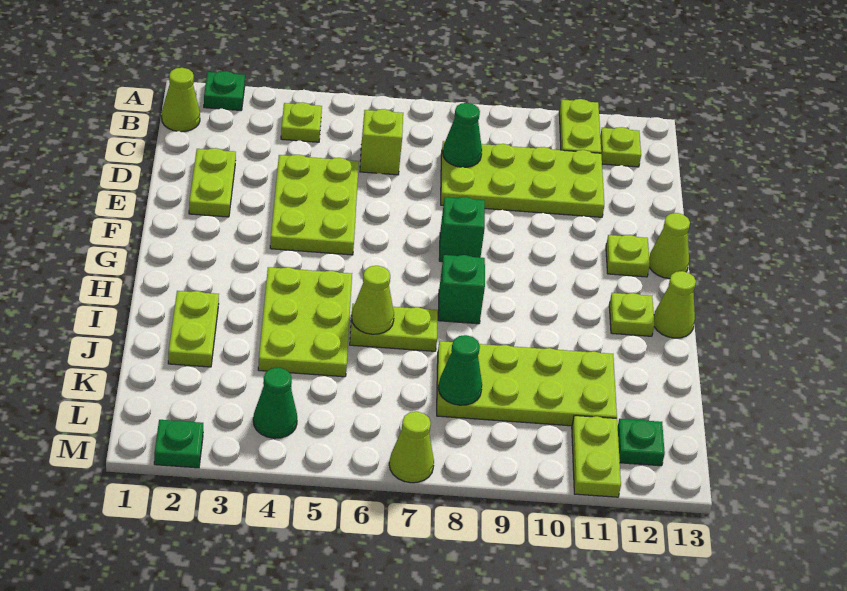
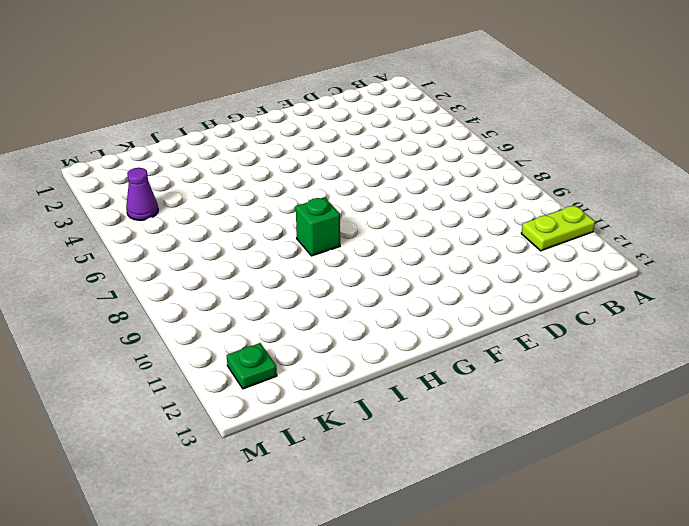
purple cone L4 level 1 -> green cone L4 level 1
none -> green plate A2 level 1
none -> lime cone B1 level 1
none -> lime plate B4 level 1

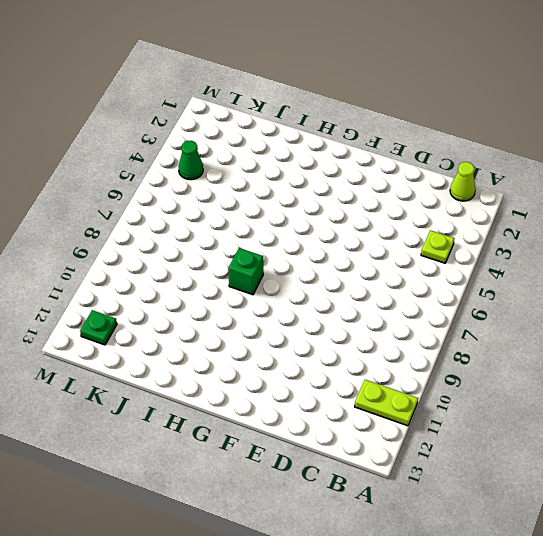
none -> green plate A2 level 1
none -> lime plate B12 level 1
none -> lime brick C6 level 1

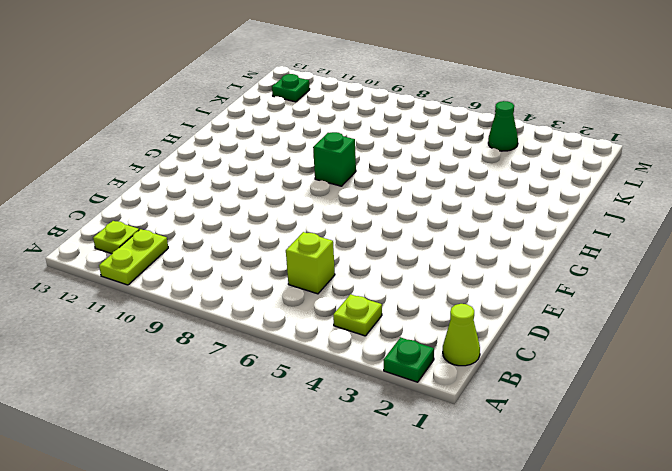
none -> lime plate C8:D11 level 1
none -> lime plate D2:E2 level 1
none -> lime plate D4:F5 level 1

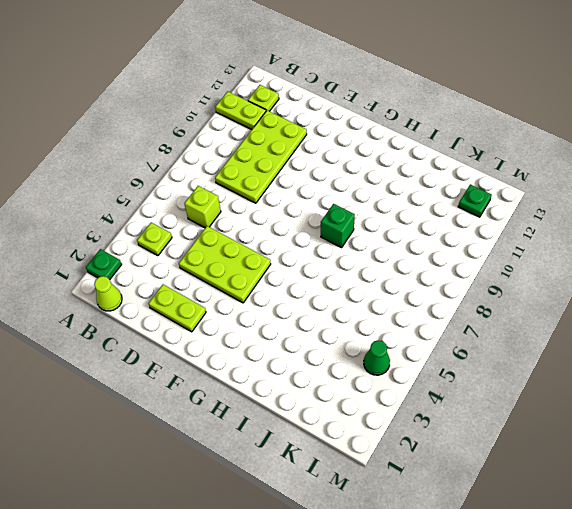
none -> green brick F8 level 1
none -> lime plate F12 level 1
none -> lime cone F13 level 1

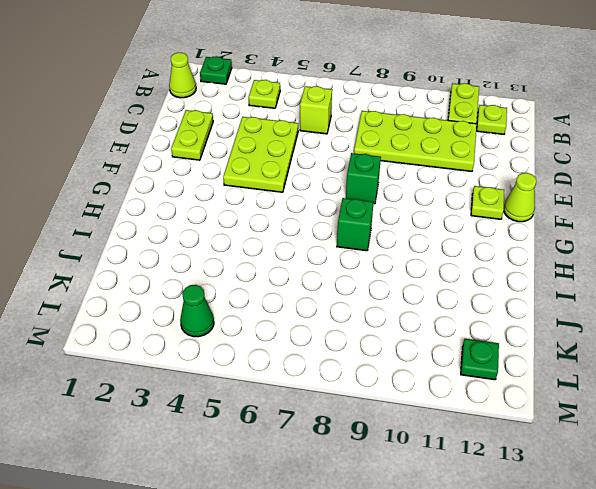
none -> lime plate H4:J5 level 1
none -> lime plate H12 level 1
none -> lime cone H13 level 1

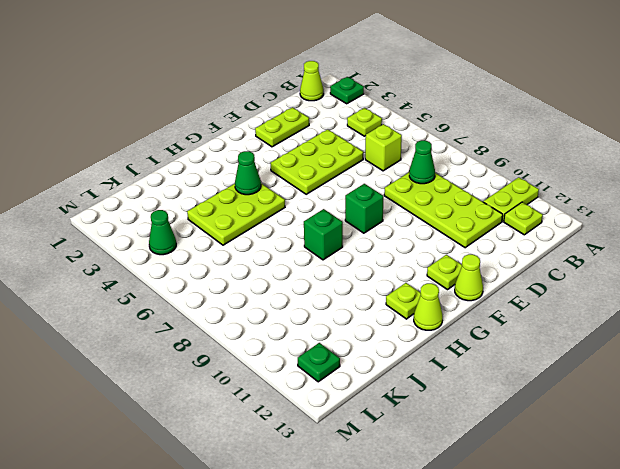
green cone H4 level 2 -> green cone K8 level 2
none -> lime plate I2:J2 level 1
none -> lime plate I6:I7 level 1
none -> lime plate J8:K11 level 1

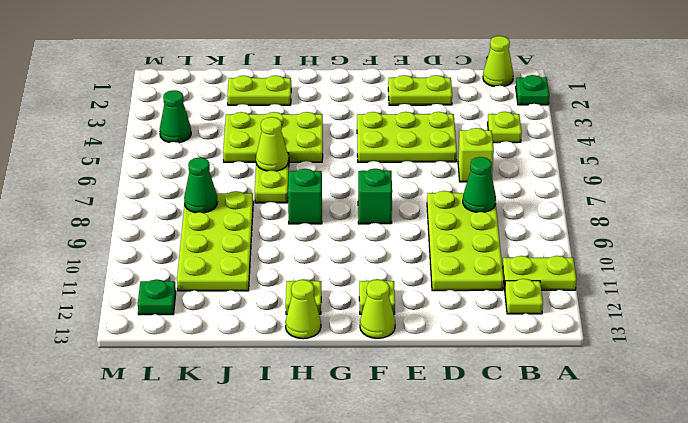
none -> lime plate L11:M11 level 1
none -> green plate M2 level 1
none -> lime cone M7 level 1

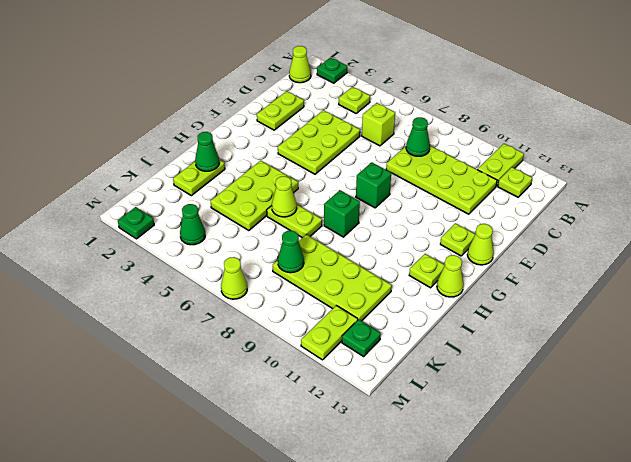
green cone I2 level 2 -> none

